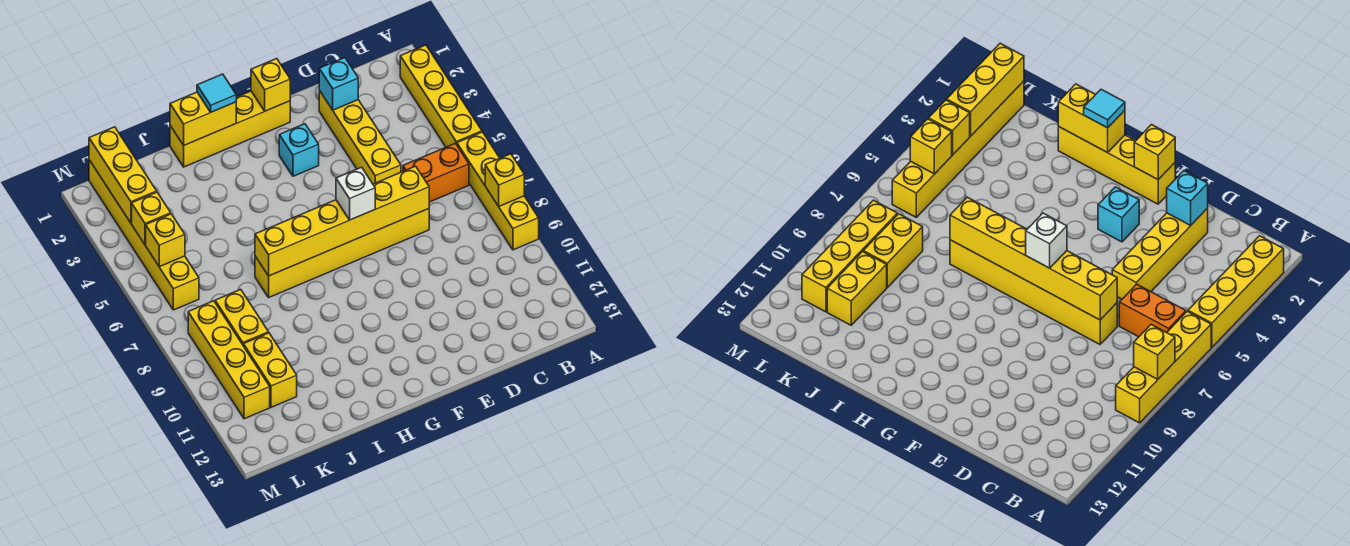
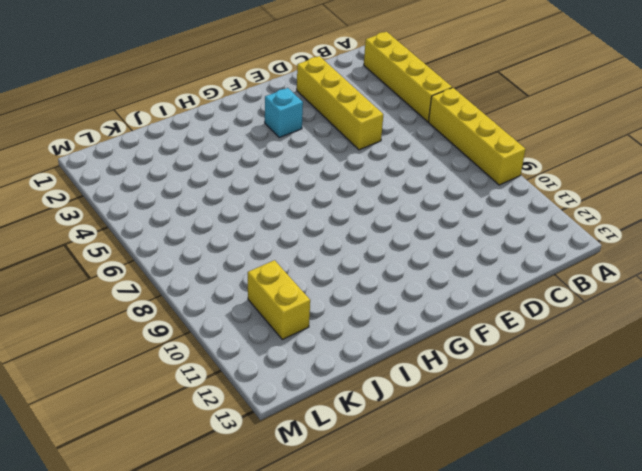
none -> orange brick B6:C6 level 1
none -> yellow brick D7:I7 level 1
none -> yellow brick F1:I1 level 1

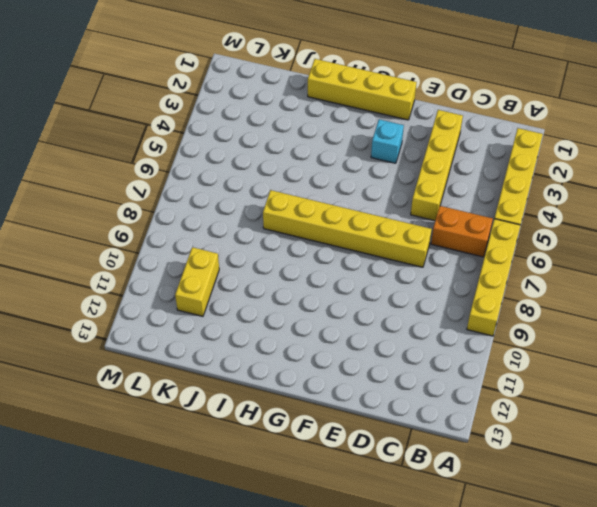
none -> yellow brick K8:K9 level 1
none -> yellow brick L1:L6 level 1
none -> yellow brick L8:L11 level 1

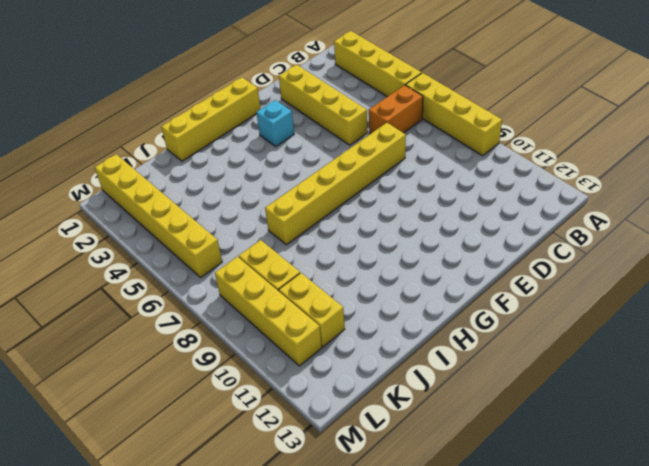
none -> yellow brick A8 level 2
none -> cyan brick D2 level 2
none -> yellow brick D7:I7 level 2

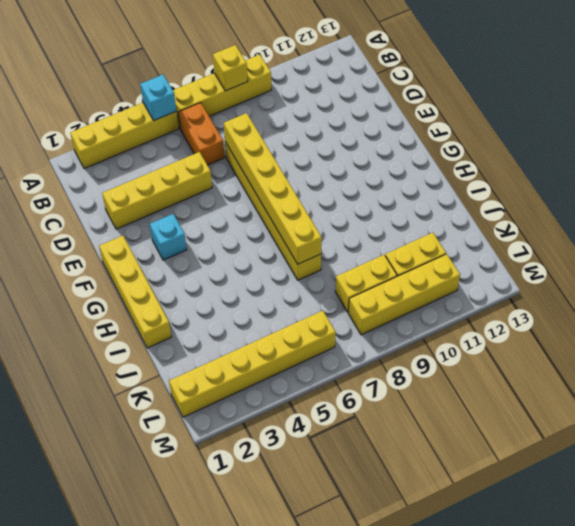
cyan brick A5 level 2 -> cyan brick D2 level 2
none -> yellow brick F1 level 2
none -> yellow brick H1:I1 level 2
none -> yellow brick L1:L3 level 2

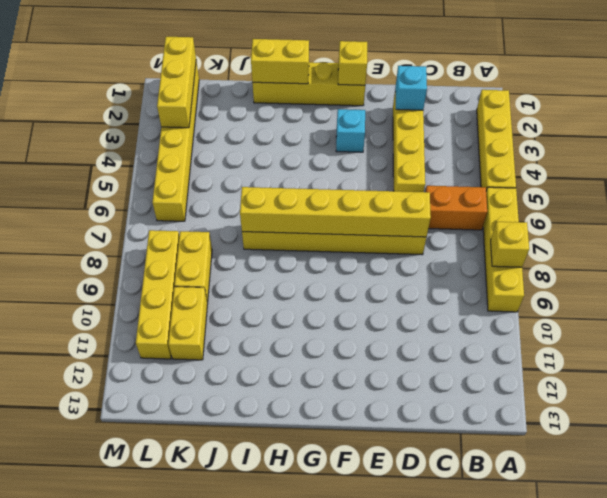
none -> yellow brick L4 level 2
none -> yellow brick L5 level 2
none -> white brick F7 level 3

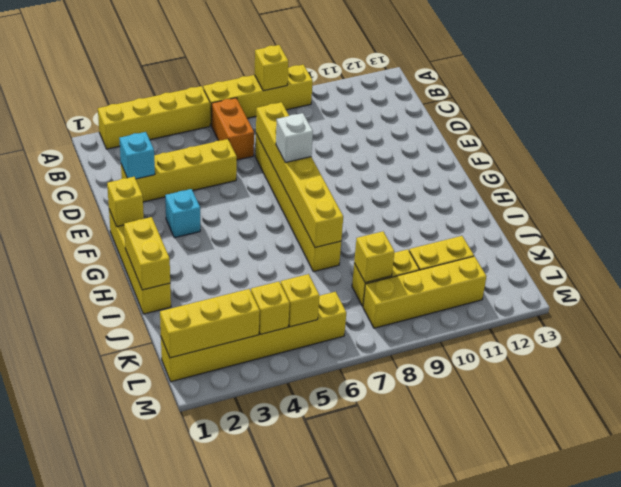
yellow brick K8 level 2 -> none
none -> cyan tile H1 level 3

